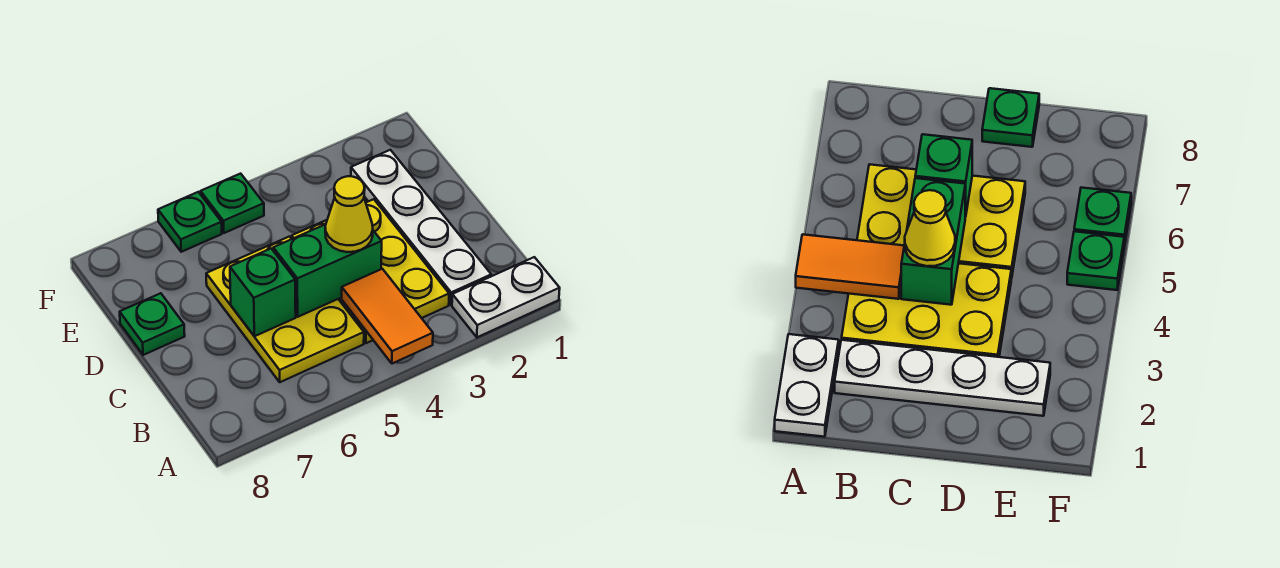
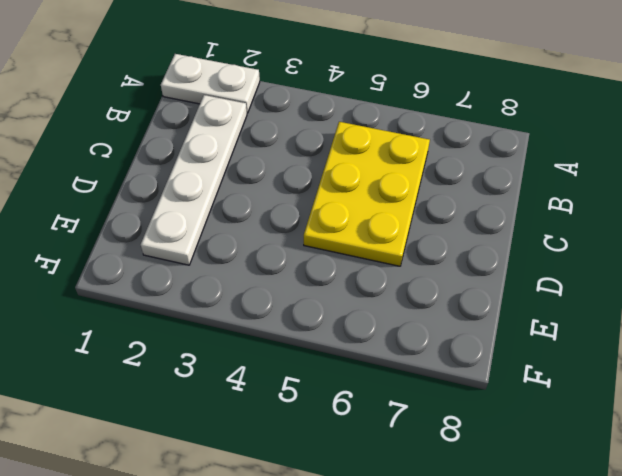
none -> yellow plate B3:D4 level 1
none -> green plate D8 level 1

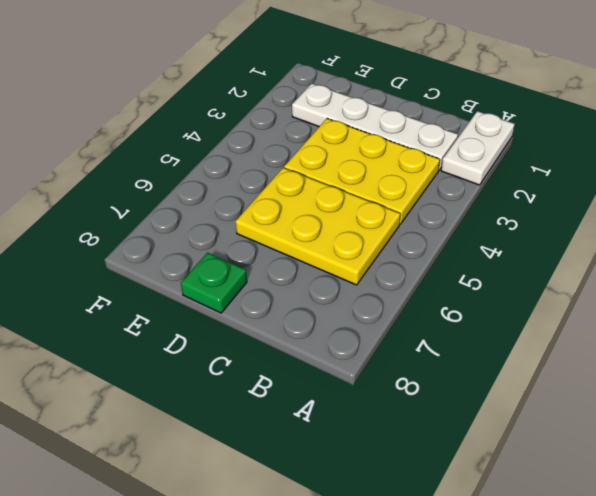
none -> green plate F5 level 1
none -> green plate F6 level 1

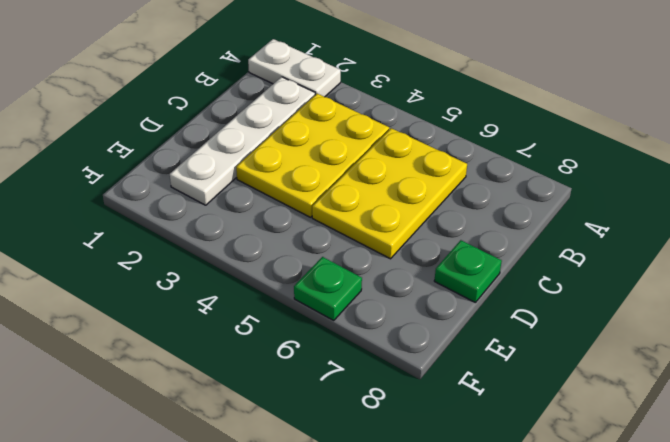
none -> green plate F5 level 1
none -> orange tile A4:B4 level 2

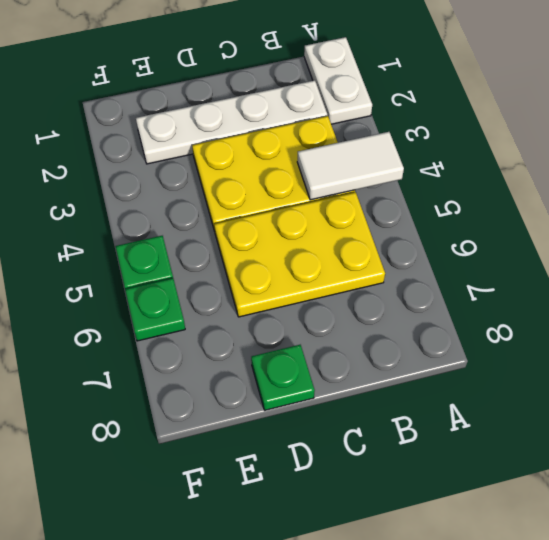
white tile A4:B4 level 2 -> orange tile A4:B4 level 2
none -> green brick C4:C5 level 2
none -> green brick C6 level 2

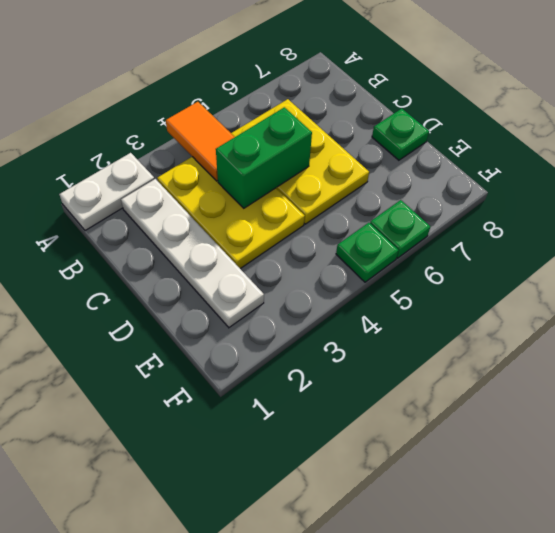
none -> green brick C6 level 2
none -> yellow cone C4 level 3

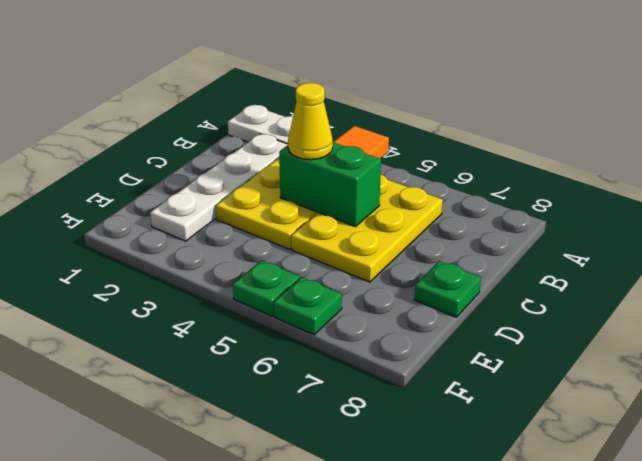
none -> green brick C6 level 2

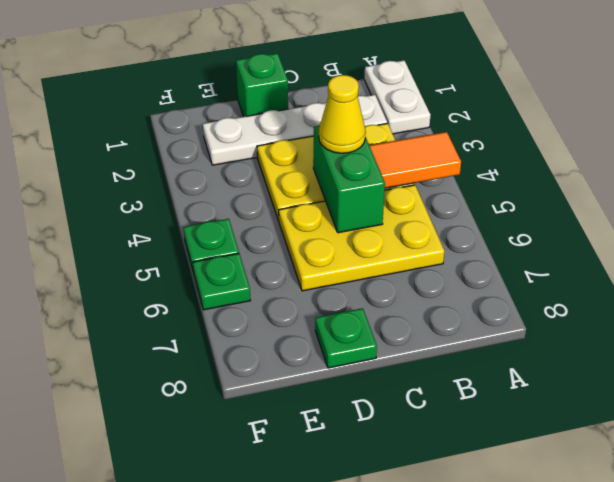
green brick D1 level 1 -> green brick C6 level 2

